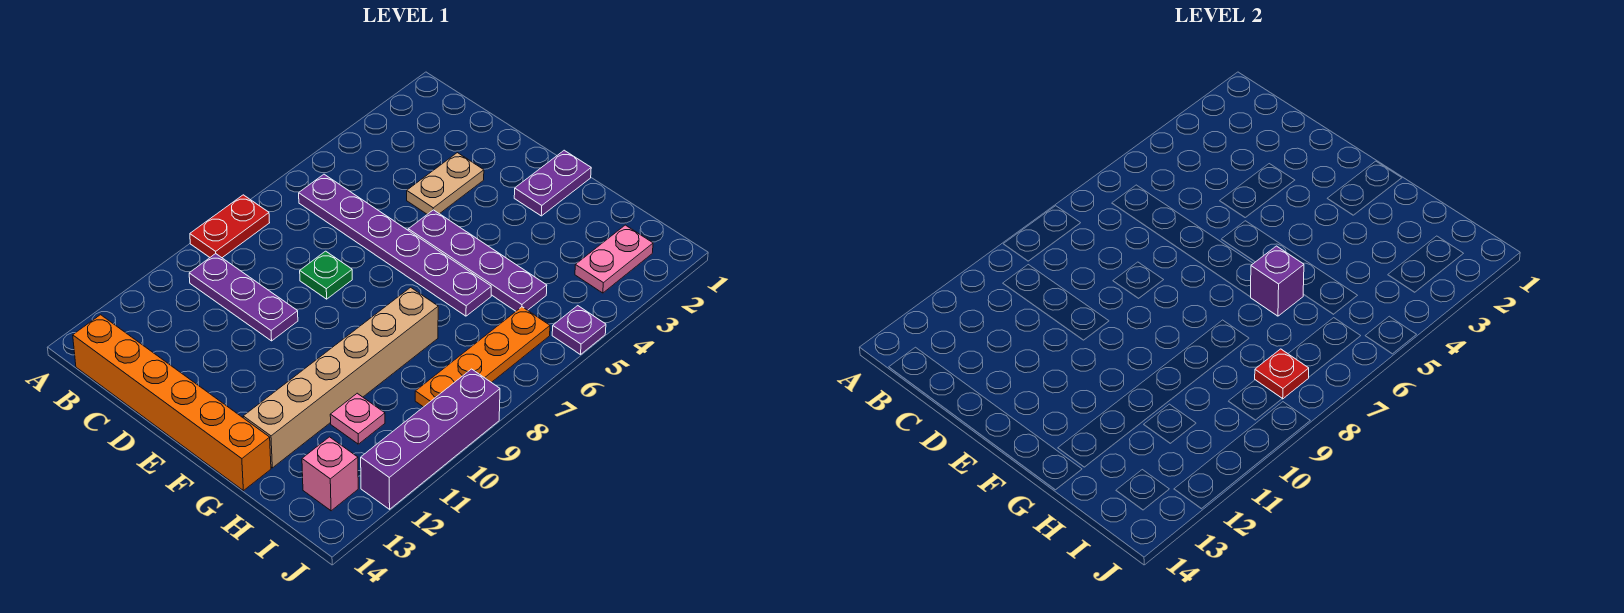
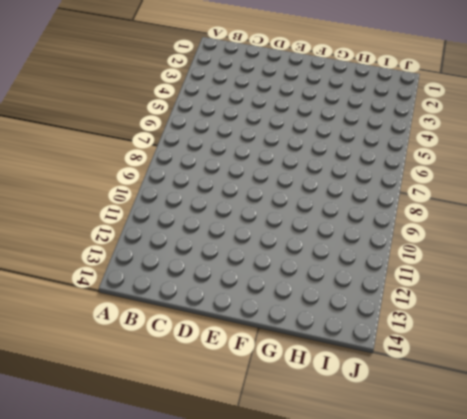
none -> red plate A8:A9 level 1
none -> purple plate B6:G6 level 1
none -> purple plate B10:D10 level 1

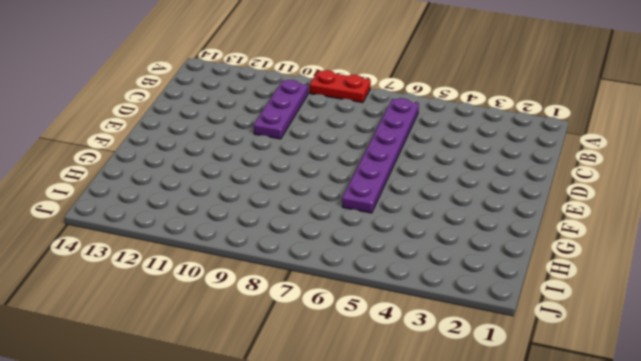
none -> orange brick B14:G14 level 1
none -> tan plate D3:D4 level 1
none -> green plate D8 level 1

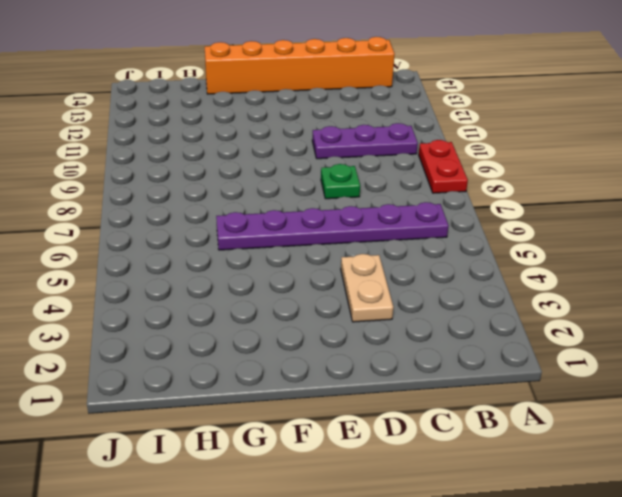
none -> purple plate E5:H5 level 1
none -> purple plate F1:F2 level 1
none -> tan brick G8:G13 level 1

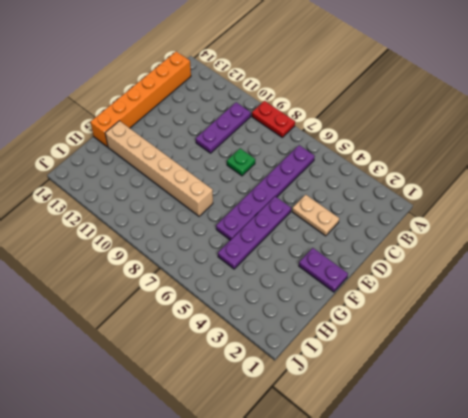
none -> pink plate H11 level 1
none -> pink plate I2:I3 level 1
none -> orange plate I6:I9 level 1

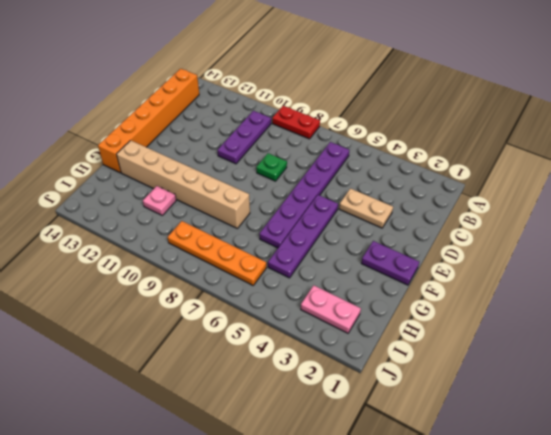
none -> pink brick I13 level 1
none -> purple plate J5 level 1
none -> purple brick J9:J12 level 1

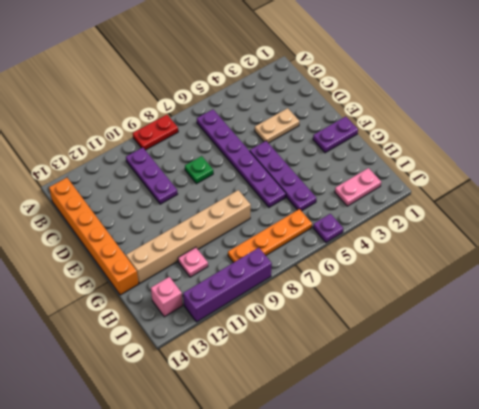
none -> purple brick G6 level 2
none -> red plate I8 level 2

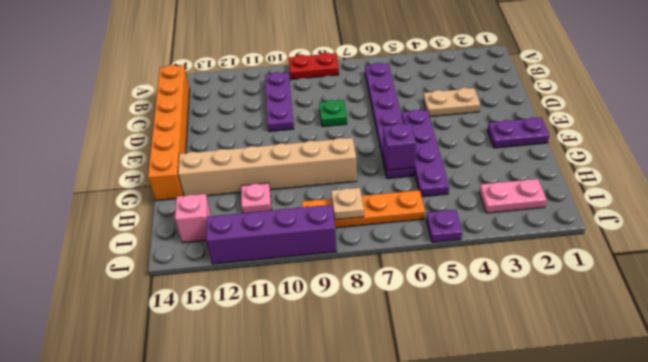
tan plate I8 level 2 -> red plate I8 level 2

